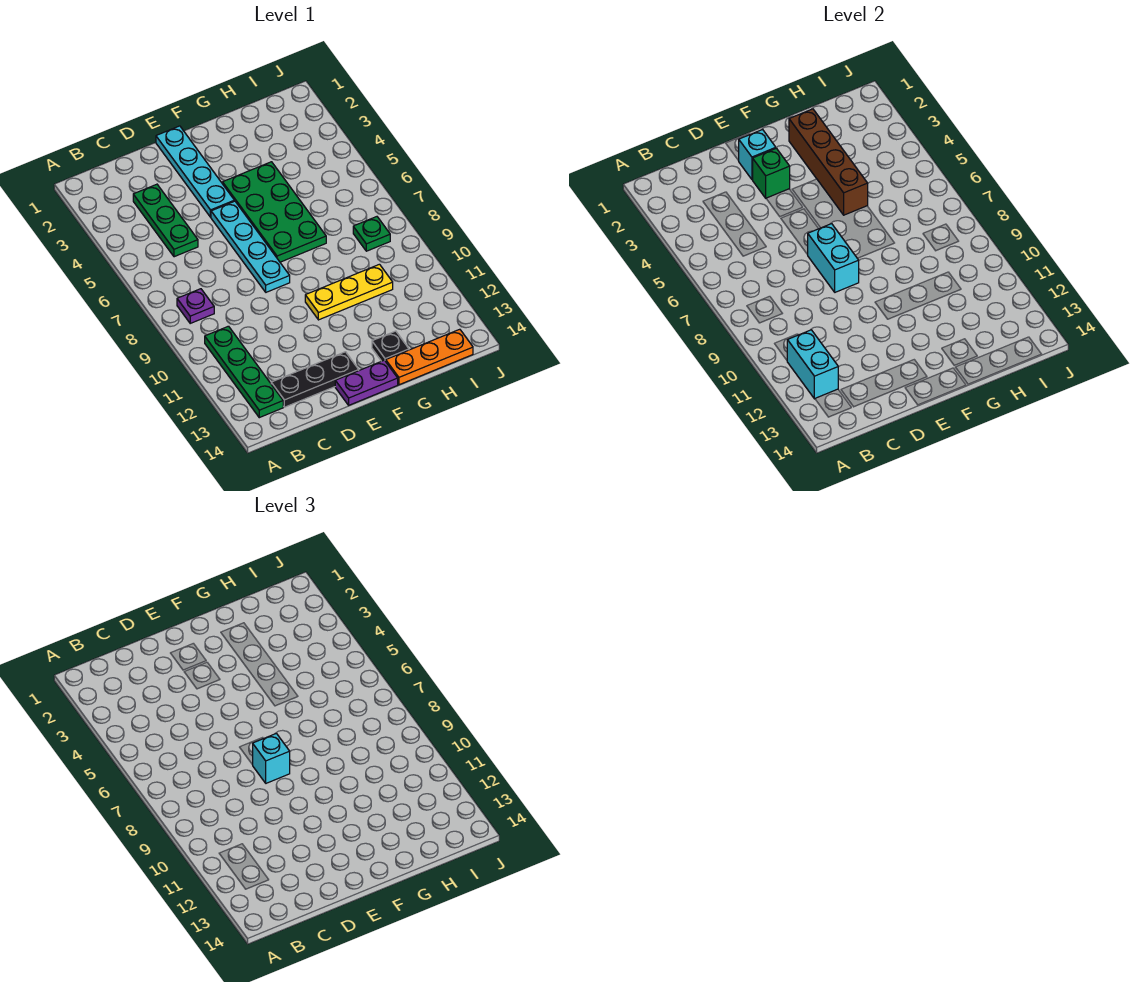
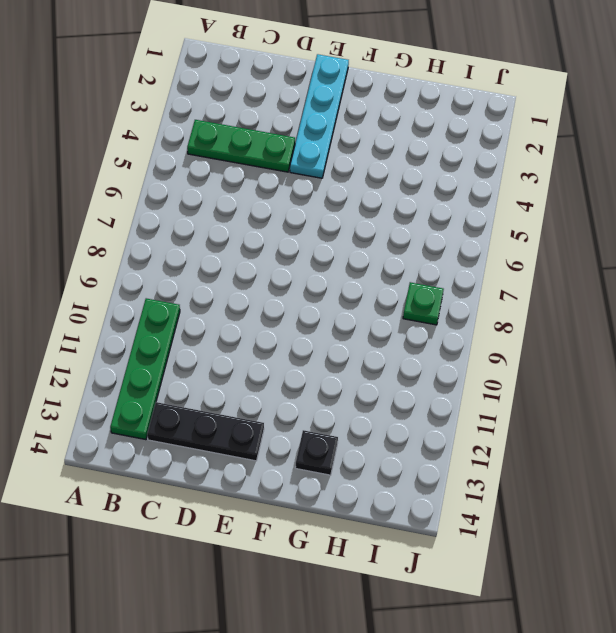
green plate B4:D4 level 1 -> green plate C3:C5 level 1
none -> purple plate B8 level 1
none -> cyan plate E5:E8 level 1
none -> purple plate E14:F14 level 1

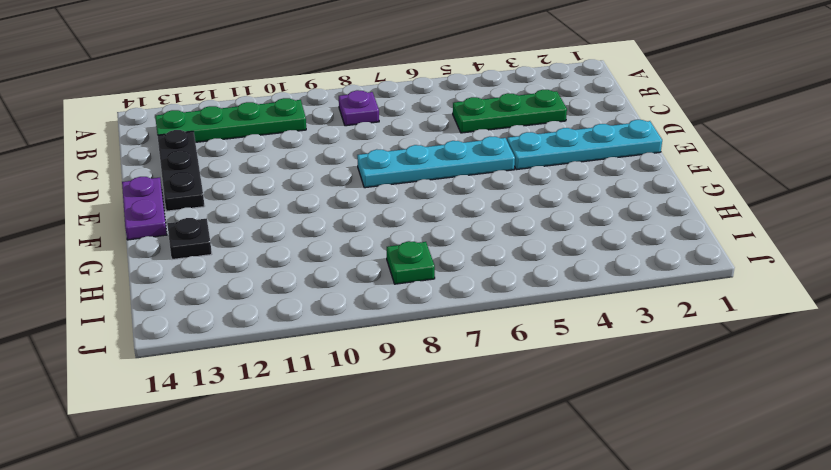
none -> green plate F4:G7 level 1
none -> yellow plate F10:H10 level 1
none -> orange plate G14:I14 level 1

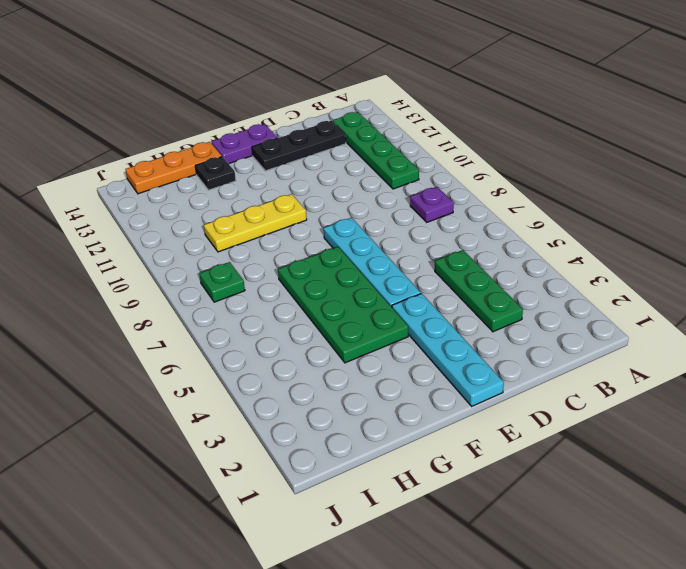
none -> cyan brick B11:B12 level 2
none -> cyan brick E2 level 2
none -> green brick E3 level 2

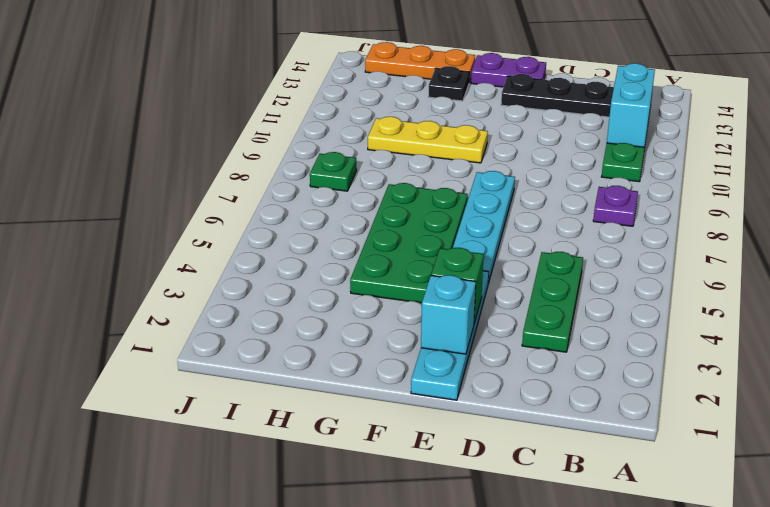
none -> cyan brick E7:E8 level 2
none -> brown brick G2:G5 level 2
none -> cyan brick E8 level 3

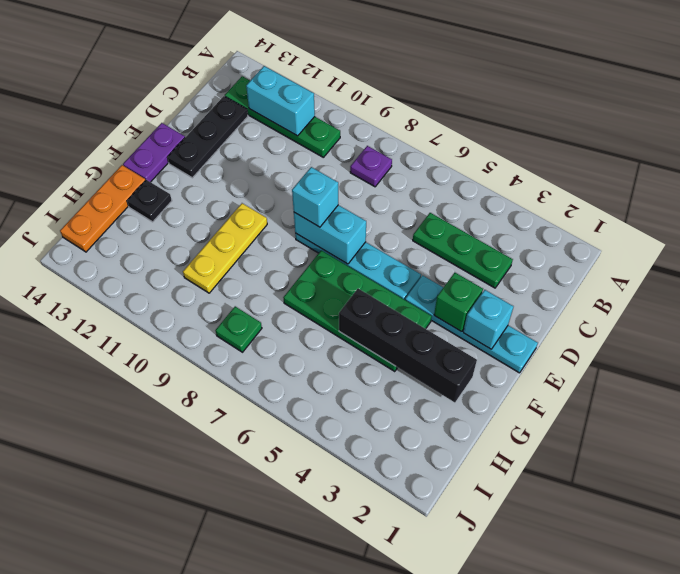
black brick G2:G5 level 2 -> brown brick G2:G5 level 2

